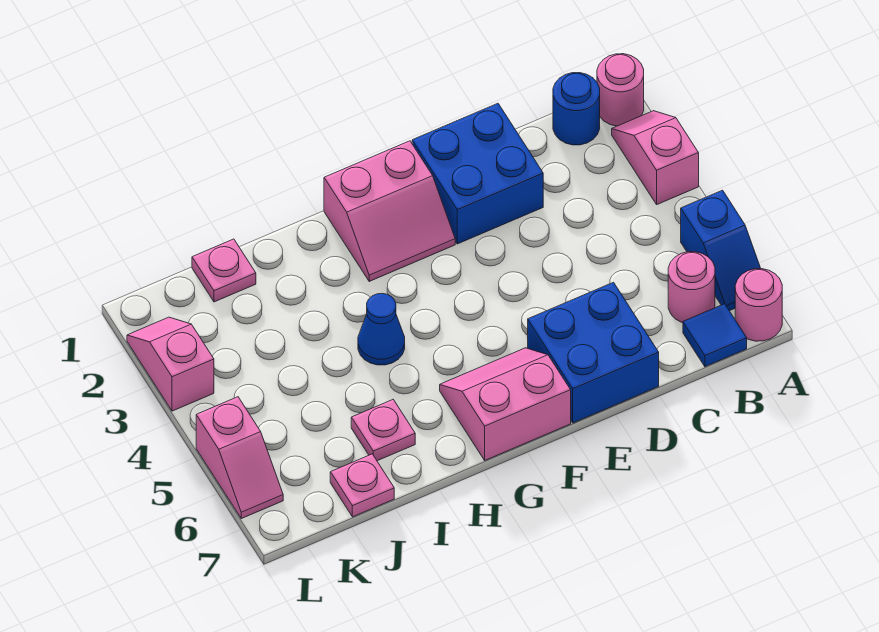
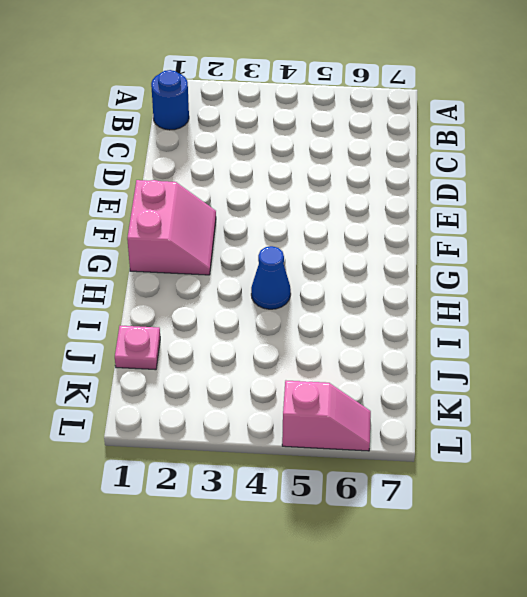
none -> pink round brick A1 level 1
none -> pink slope A2:A3 level 1 top 3
none -> blue slope A5:A6 level 1 top 5

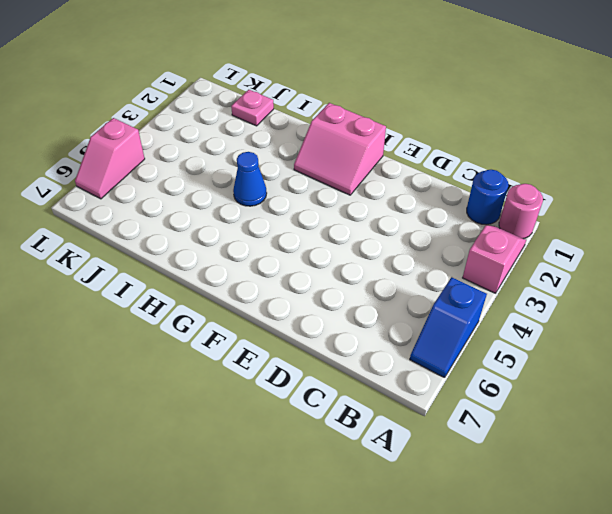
none -> pink round brick A7 level 1
none -> pink round brick B6 level 1
none -> blue tile B7 level 1

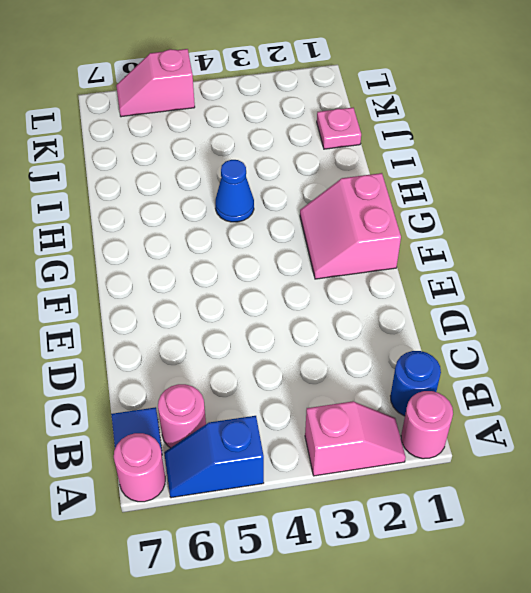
none -> blue brick D1:E2 level 1
none -> blue brick D6:E7 level 1
none -> pink slope F6:G7 level 1 top 7

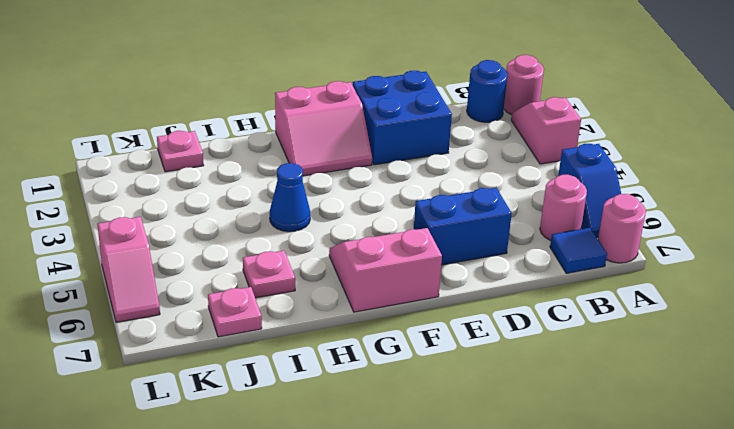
blue brick D6:E6 level 1 -> blue brick D6:E7 level 1
none -> pink slope L2:L3 level 1 top 3

